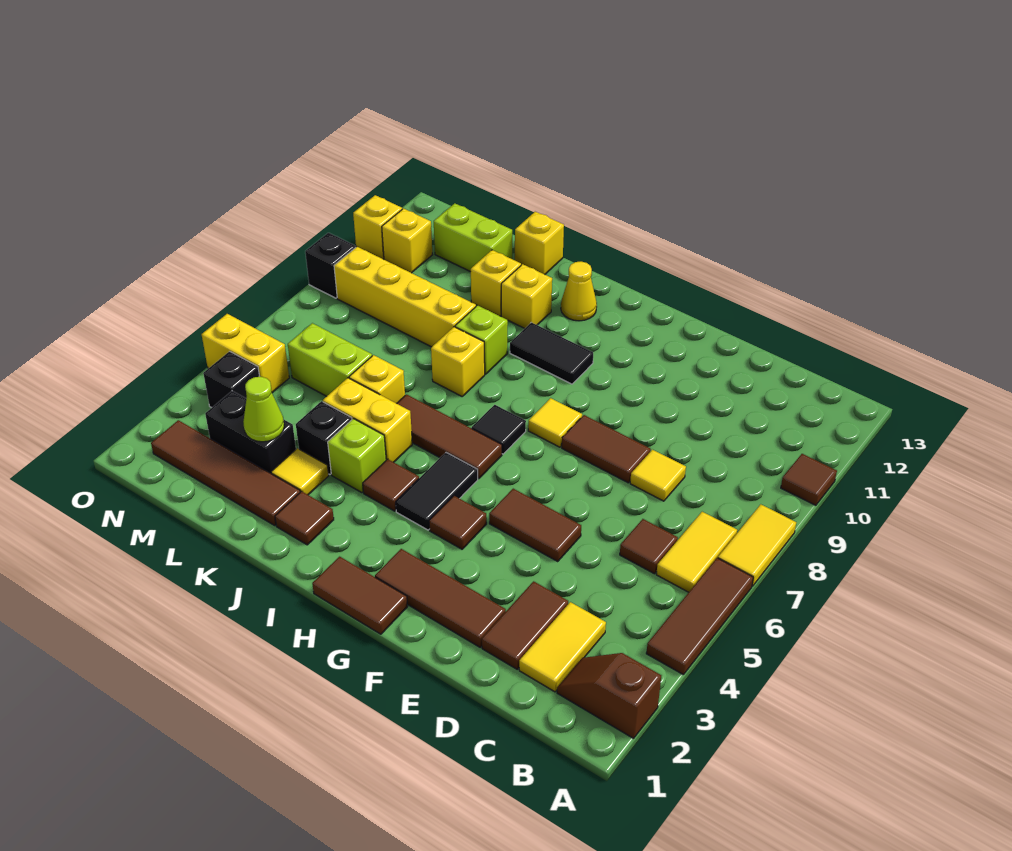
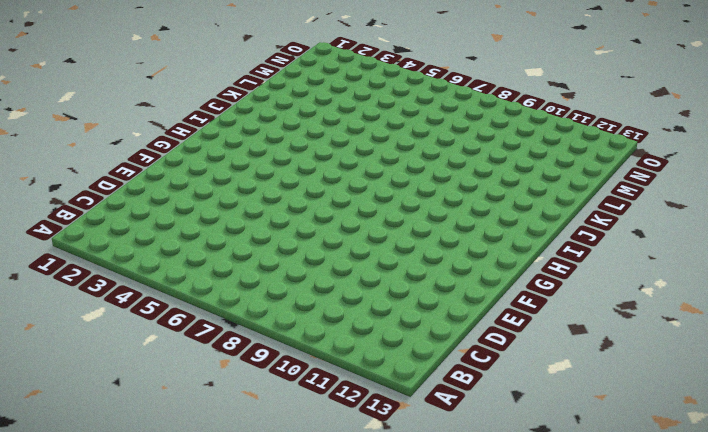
none -> brown slope A2:B2 level 1 top A
none -> brown tile A4:A6 level 1
none -> yellow tile A7:A8 level 1
none -> brown tile A10 level 1

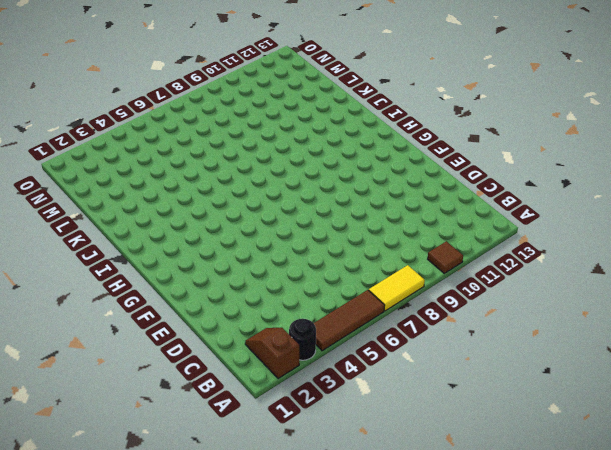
black round brick A3 level 1 -> none
none -> yellow tile B6:B7 level 1
none -> yellow tile C2:C3 level 1
none -> brown tile C6 level 1
none -> brown tile D2:D3 level 1

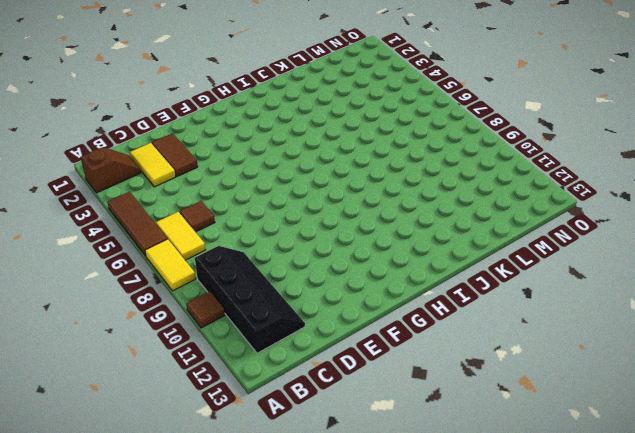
black slope B9:C12 level 1 top B -> none
none -> yellow tile D8 level 1
none -> brown tile E2:G2 level 1
none -> brown tile E5:F5 level 1
none -> brown tile E8:F8 level 1

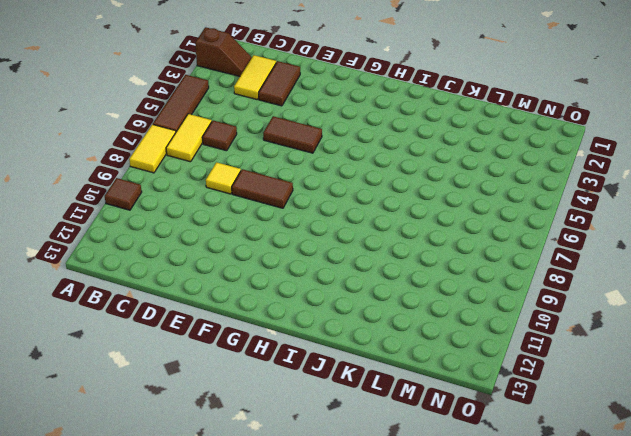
none -> brown tile E2:G2 level 1
none -> brown tile G1:H1 level 1
none -> brown tile G4 level 1
none -> yellow tile G8 level 1

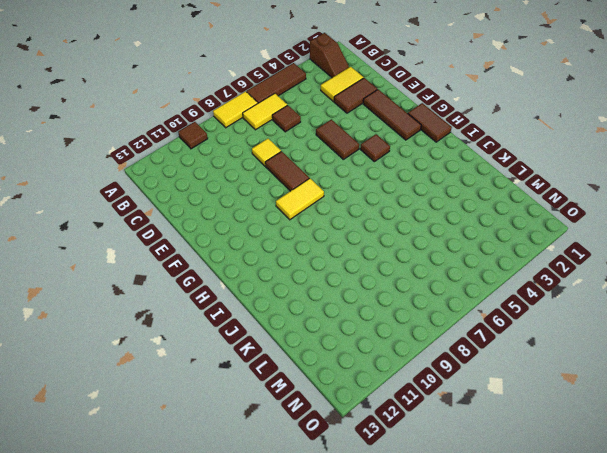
yellow tile G8:G9 level 1 -> yellow tile G8 level 1
none -> black tile H4:H5 level 1
none -> brown tile H6:J6 level 1
none -> black tile H7 level 1
none -> black tile H10:I10 level 1

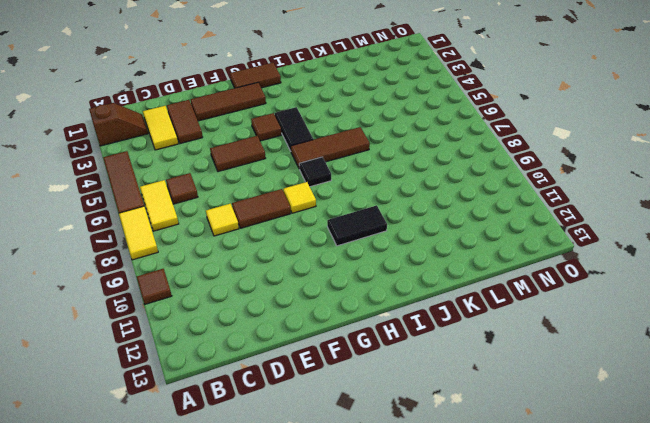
none -> brown tile I4 level 1
none -> yellow cone I12 level 1
none -> brown tile J2 level 1
none -> lime brick J4 level 1

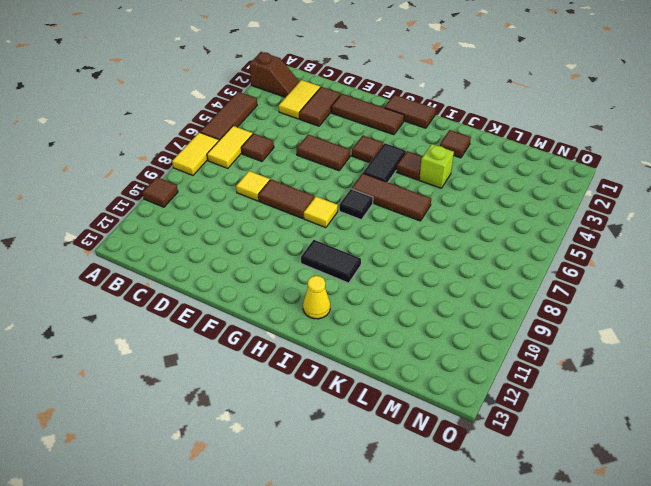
none -> yellow brick J5:K5 level 1
none -> yellow brick J8 level 1
none -> lime brick J9 level 1
none -> yellow brick J11 level 1

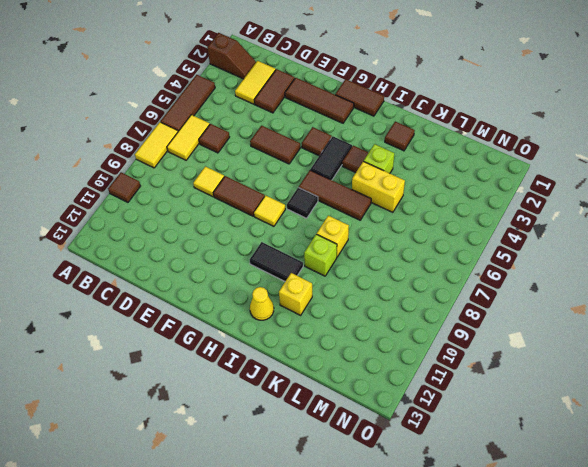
none -> brown tile K2:N2 level 1
none -> yellow tile K3 level 1
none -> black brick K4 level 1
none -> yellow brick K6 level 1

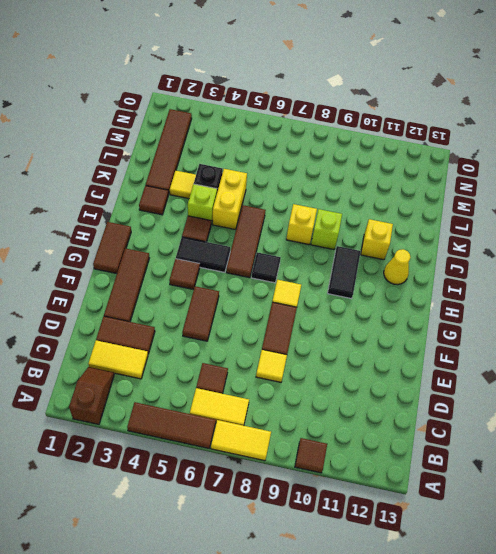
none -> yellow brick K6 level 1
none -> yellow brick K9:N9 level 1
none -> yellow brick K11 level 1
none -> yellow brick K13 level 1

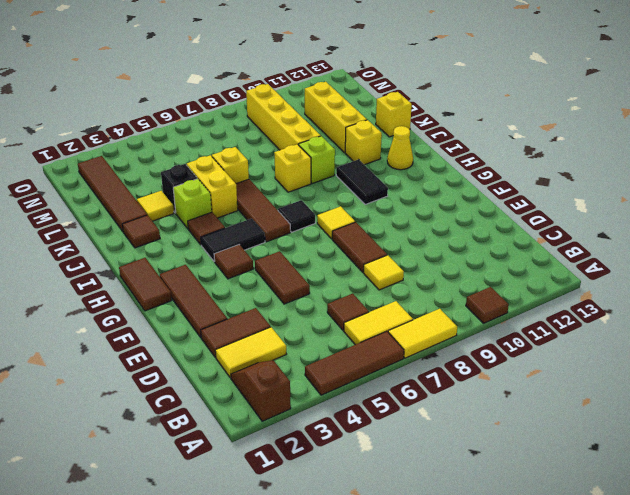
yellow brick K11:M11 level 1 -> yellow brick K11 level 1
none -> black brick L3:M3 level 1
none -> lime brick L6:M6 level 1
none -> lime brick L12:M12 level 1
none -> black brick N4 level 1

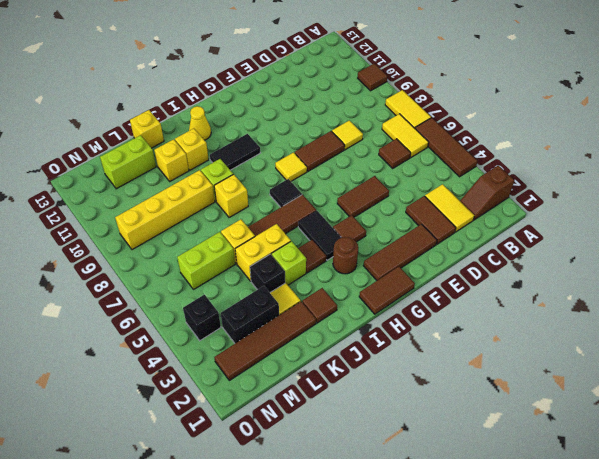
brown round brick H3 level 1 -> none
none -> yellow brick N5:O5 level 1
none -> yellow brick N11 level 1
none -> black brick O9 level 1
none -> yellow brick O11 level 1

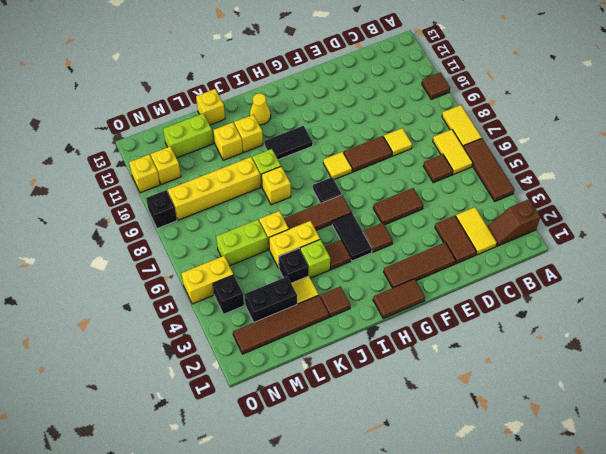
none -> lime cone L3 level 2

